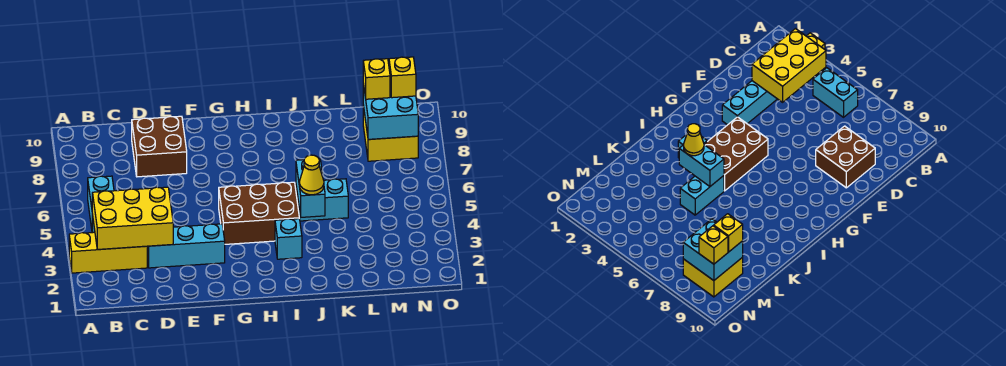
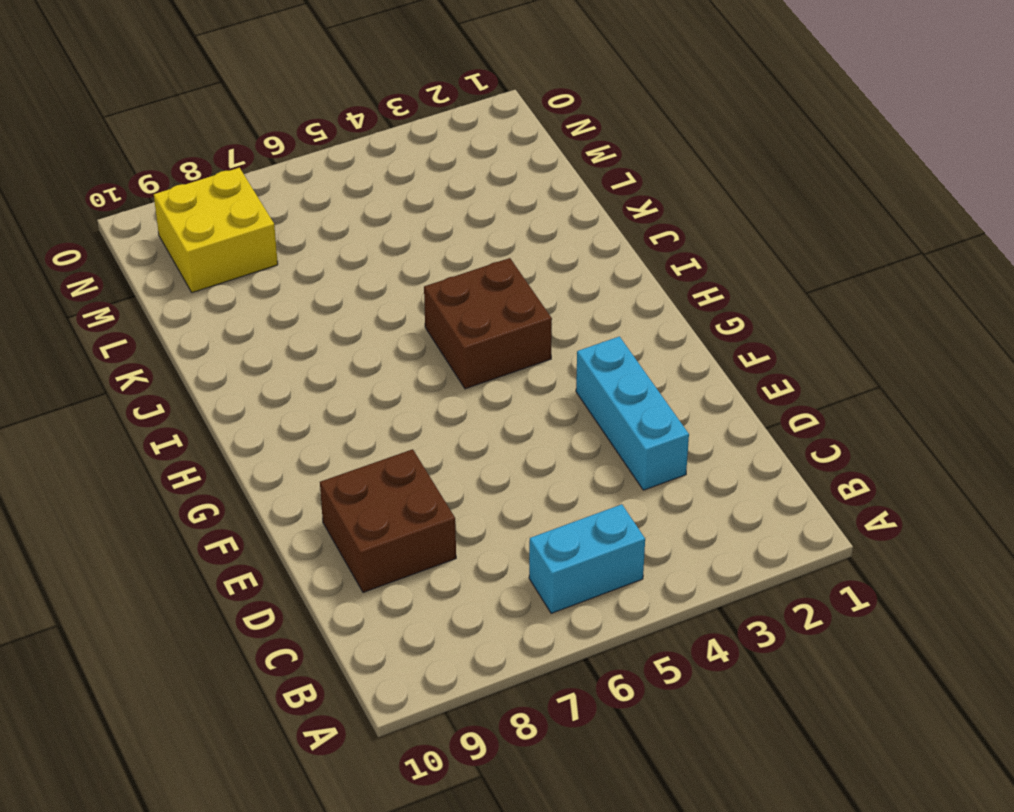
brown brick H4:I5 level 1 -> brown brick G4:I5 level 1
none -> yellow brick A3:C3 level 1
none -> cyan brick I3 level 1
none -> cyan brick J5:K5 level 1

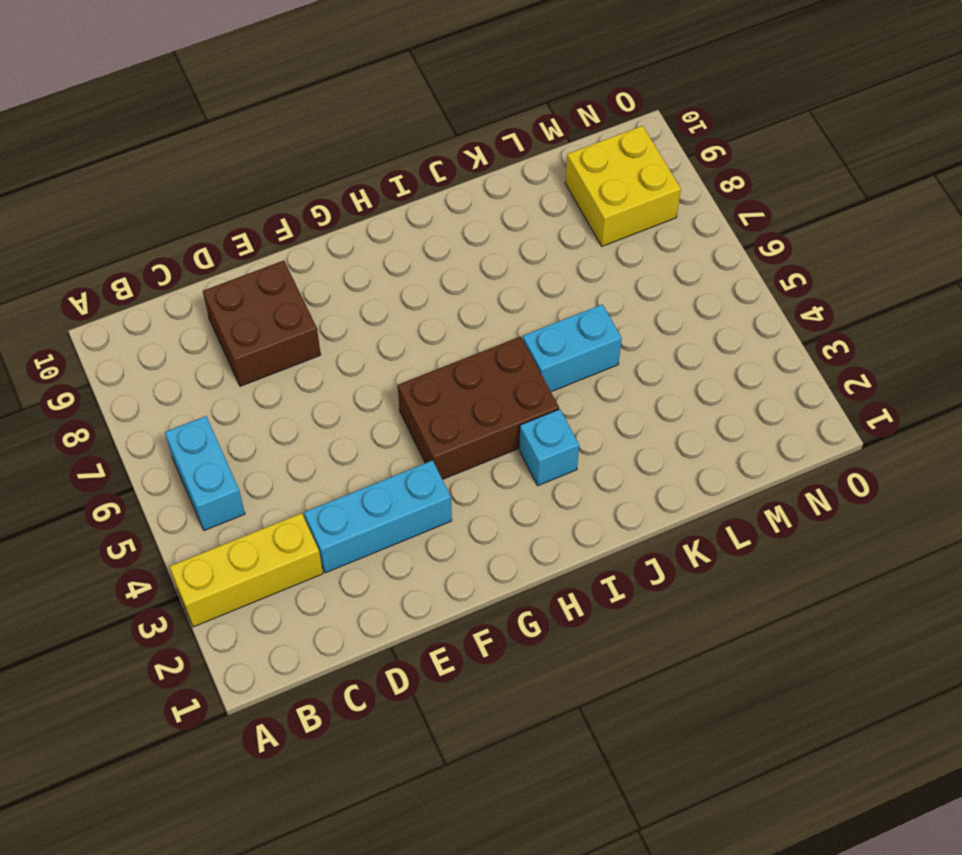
none -> yellow brick B3:D4 level 2
none -> cyan brick J4:J5 level 2
none -> cyan brick M8:N9 level 2

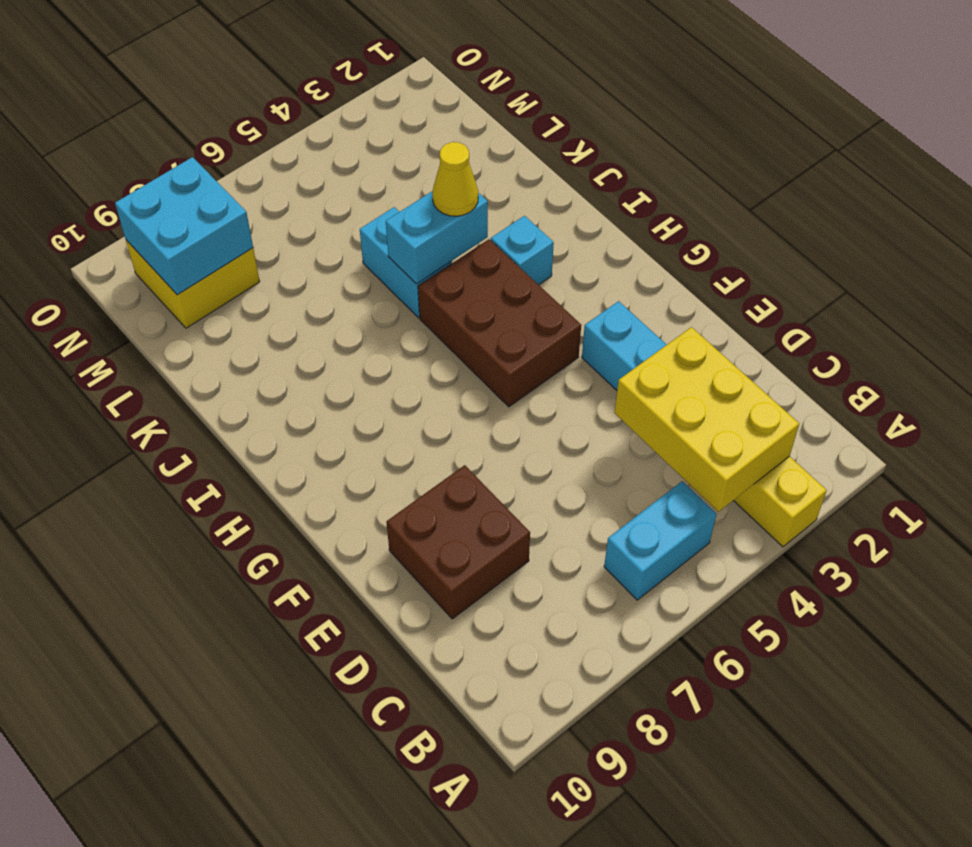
none -> yellow brick M9 level 3
none -> yellow brick N9 level 3

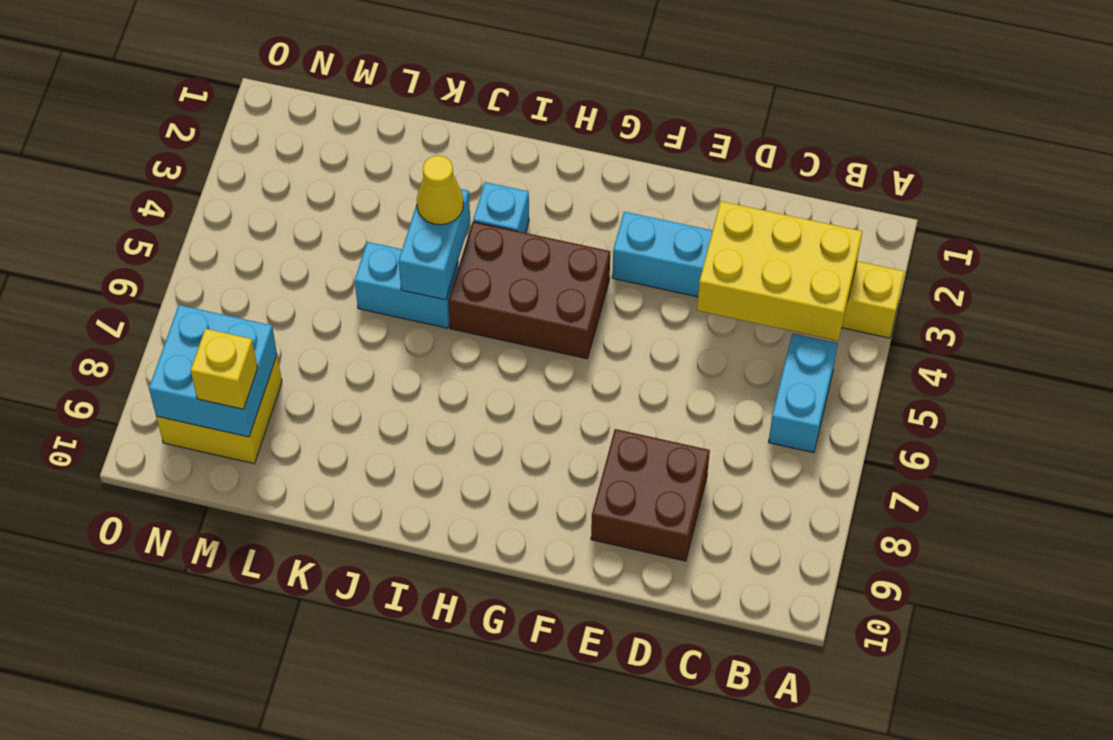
none -> yellow brick N9 level 3

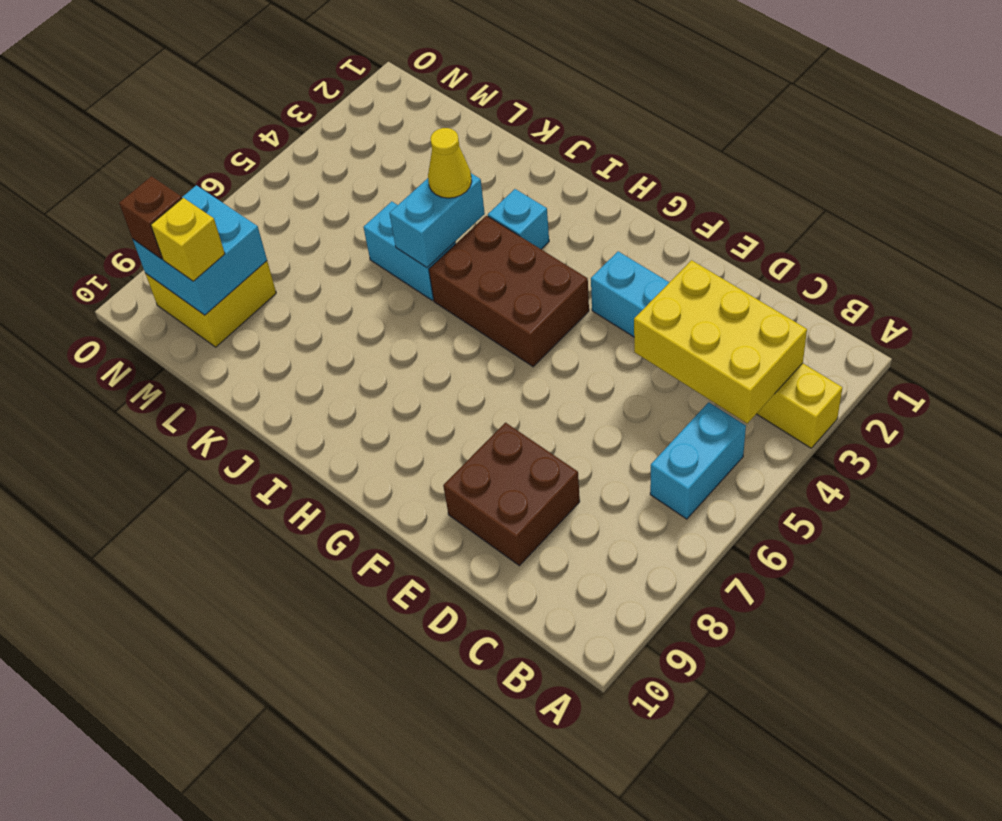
brown brick N9 level 3 -> yellow brick N9 level 3

